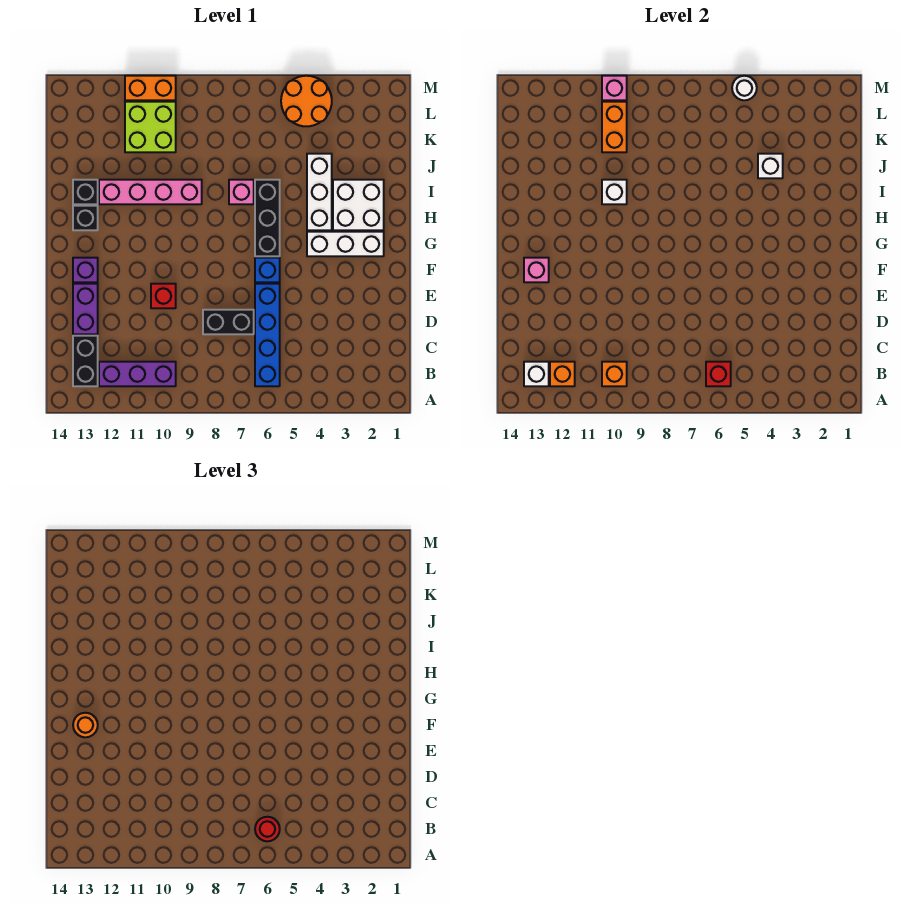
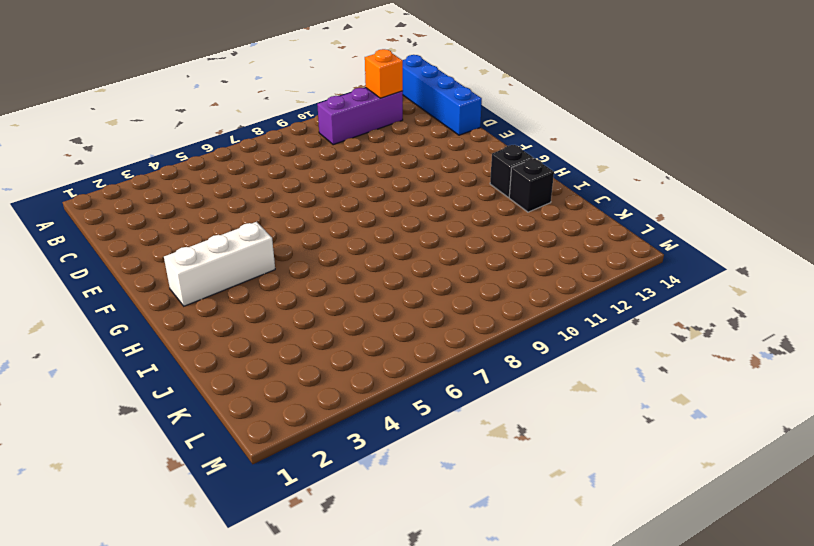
blue brick A14:D14 level 1 -> blue brick B6:E6 level 1
none -> black brick B13:C13 level 1
none -> black brick D7:D8 level 1
none -> purple brick D13:E13 level 1
none -> red brick E10 level 1

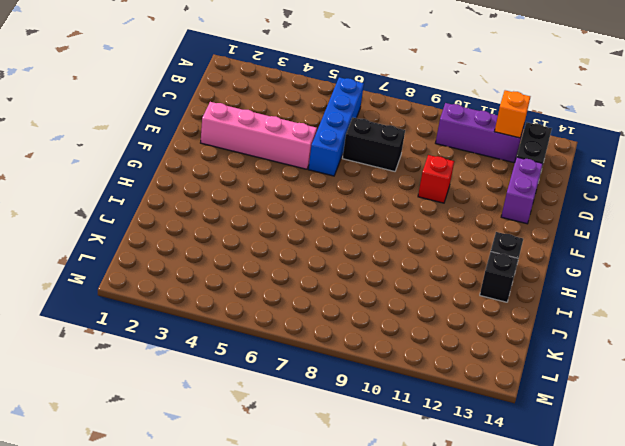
pink brick E2:E5 level 1 -> pink brick I9:I12 level 1
none -> blue brick F6 level 1
none -> purple brick F13 level 1
none -> white brick G2:G4 level 1
none -> black brick G6:I6 level 1

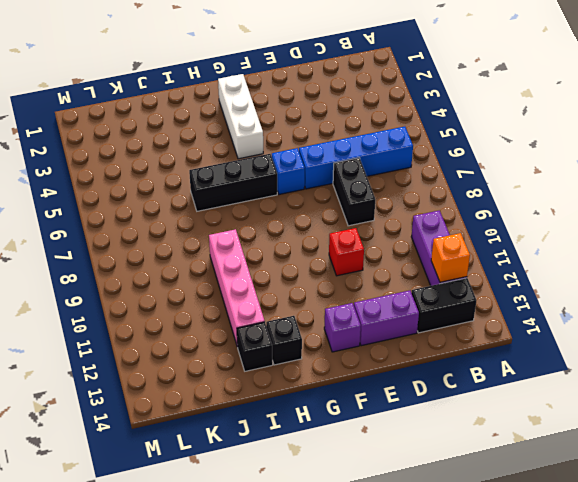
none -> white brick H2:I3 level 1
none -> white brick H4:J4 level 1
none -> pink brick I7 level 1
none -> lime brick K10:L11 level 1

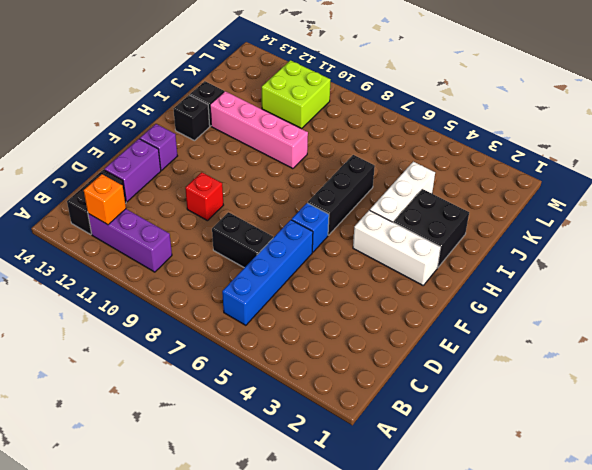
black brick H2:I3 level 1 -> white brick H2:I3 level 1
none -> pink brick I7 level 1
none -> orange round brick L4:M5 level 1
none -> orange brick M10:M11 level 1
none -> red brick B6 level 2

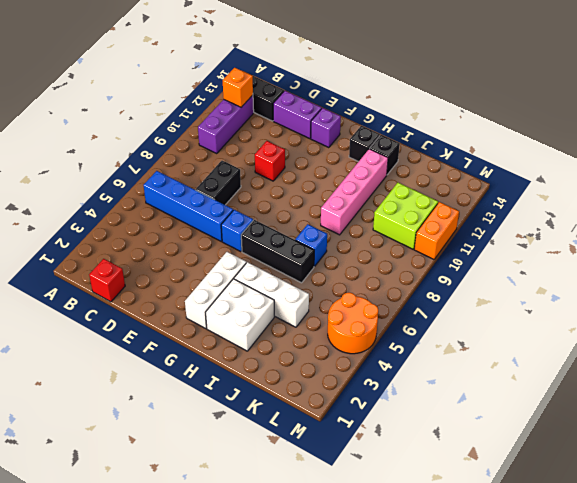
red brick C1 level 1 -> red brick B6 level 2
blue brick I7 level 1 -> pink brick I7 level 1
none -> orange brick B10 level 2
none -> white brick B13 level 2
none -> pink brick F13 level 2
none -> white brick I10 level 2

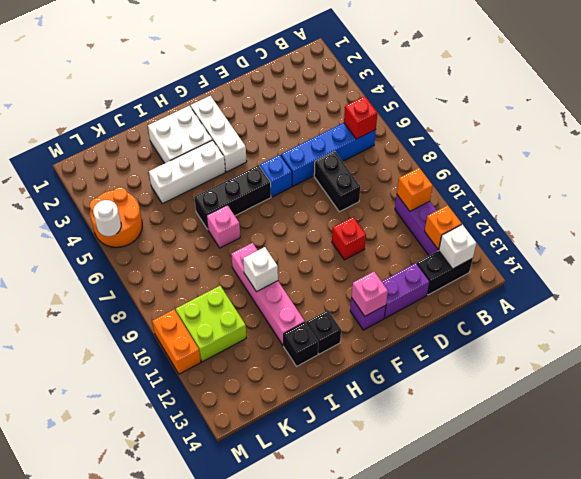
none -> white brick J4 level 2
none -> orange brick K10:L10 level 2
none -> pink brick M10 level 2
none -> red round brick B6 level 3

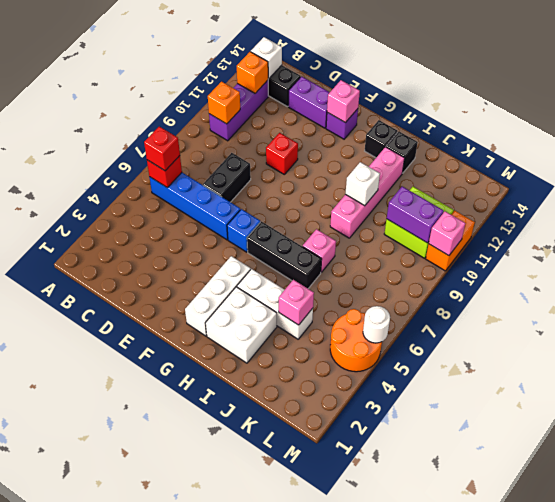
red brick B6 level 3 -> red round brick B6 level 3
pink brick J4 level 2 -> white brick J4 level 2
purple brick K10:L10 level 2 -> orange brick K10:L10 level 2
none -> orange round brick F13 level 3

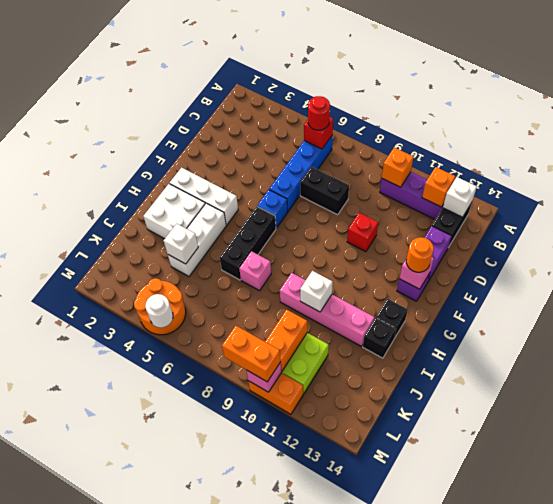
orange brick M9:M10 level 3 -> none

